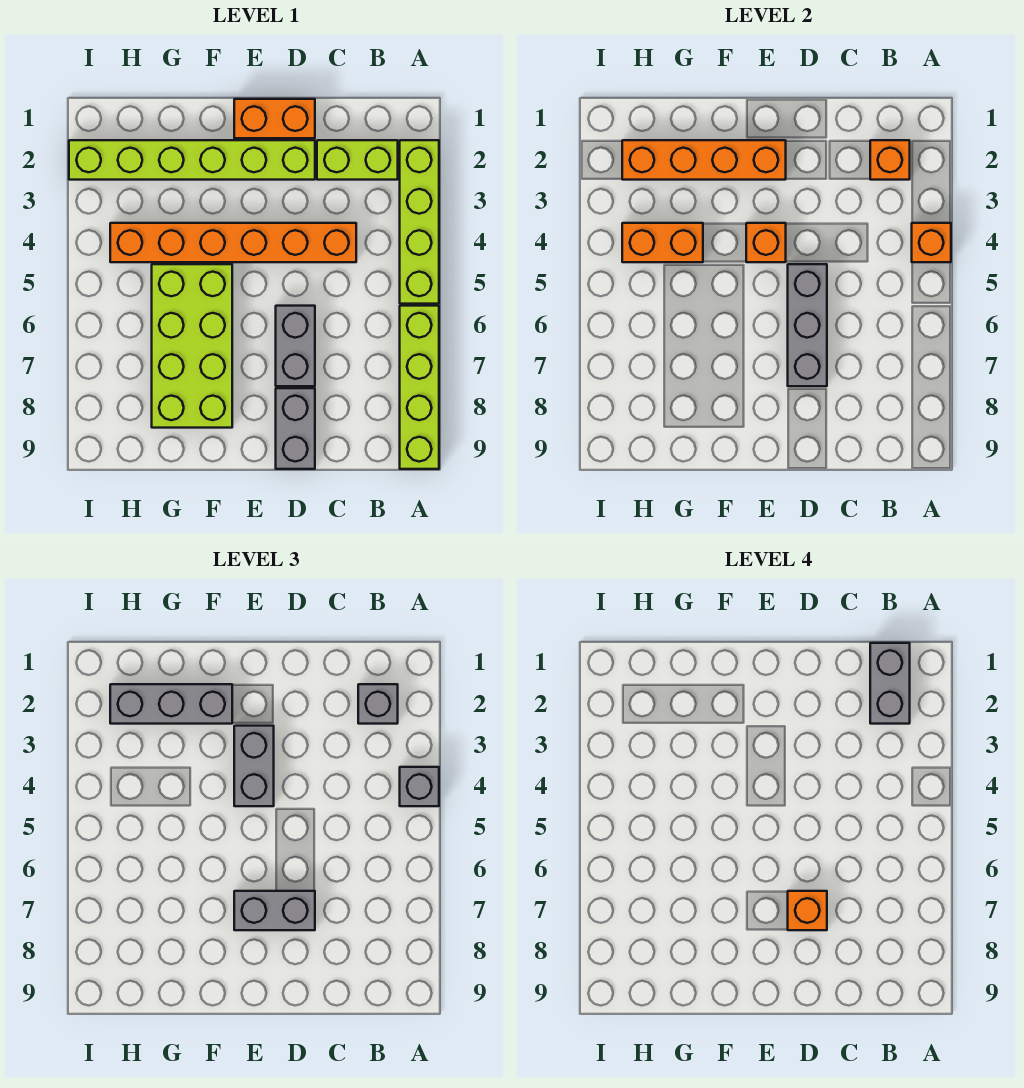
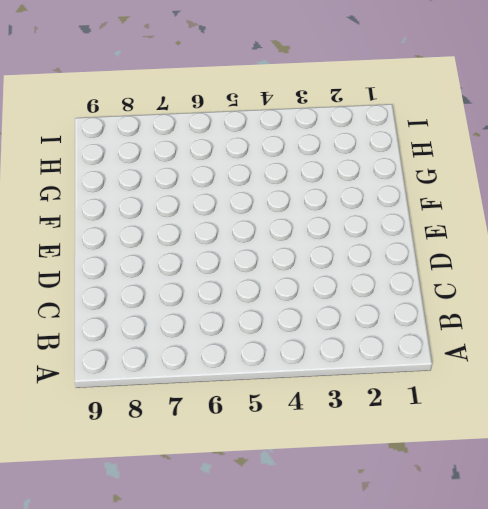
none -> lime brick A2:A5 level 1
none -> lime brick A6:A9 level 1
none -> lime brick B2:C2 level 1

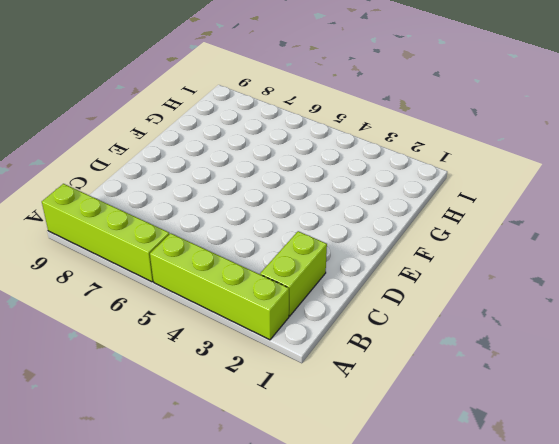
none -> orange brick C4:H4 level 1
none -> orange brick D1:E1 level 1
none -> lime brick D2:I2 level 1

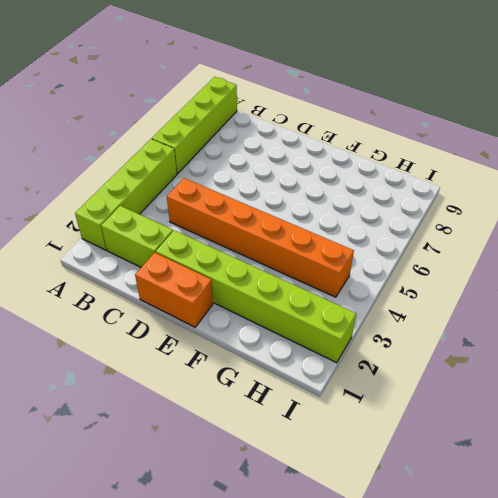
none -> grey brick D6:D7 level 1
none -> grey brick D8:D9 level 1
none -> lime brick F5:G8 level 1

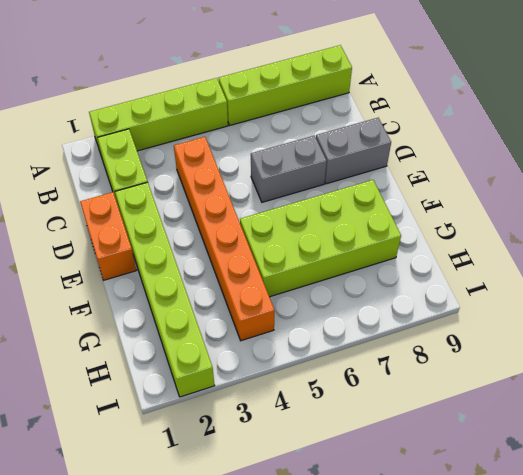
none -> orange brick A4 level 2
none -> orange brick B2 level 2
none -> grey brick D5:D7 level 2

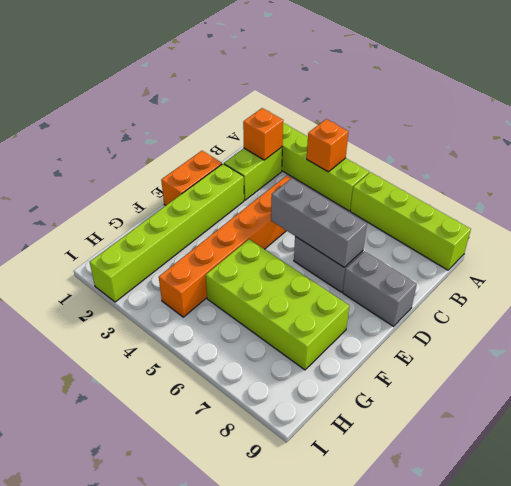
none -> orange brick E2:H2 level 2
none -> orange brick E4 level 2
none -> orange brick G4:H4 level 2

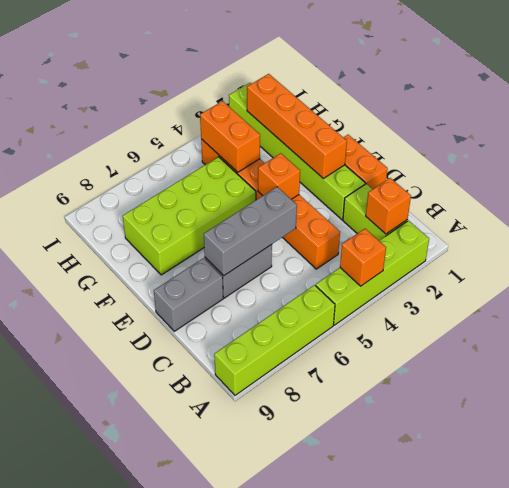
none -> grey brick A4 level 3
none -> grey brick B2 level 3
none -> grey brick D7:E7 level 3

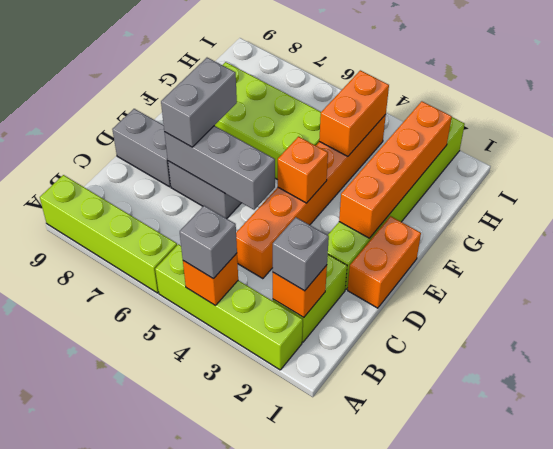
none -> grey brick E3:E4 level 3
none -> grey brick F2:H2 level 3
none -> grey brick B1:B2 level 4

